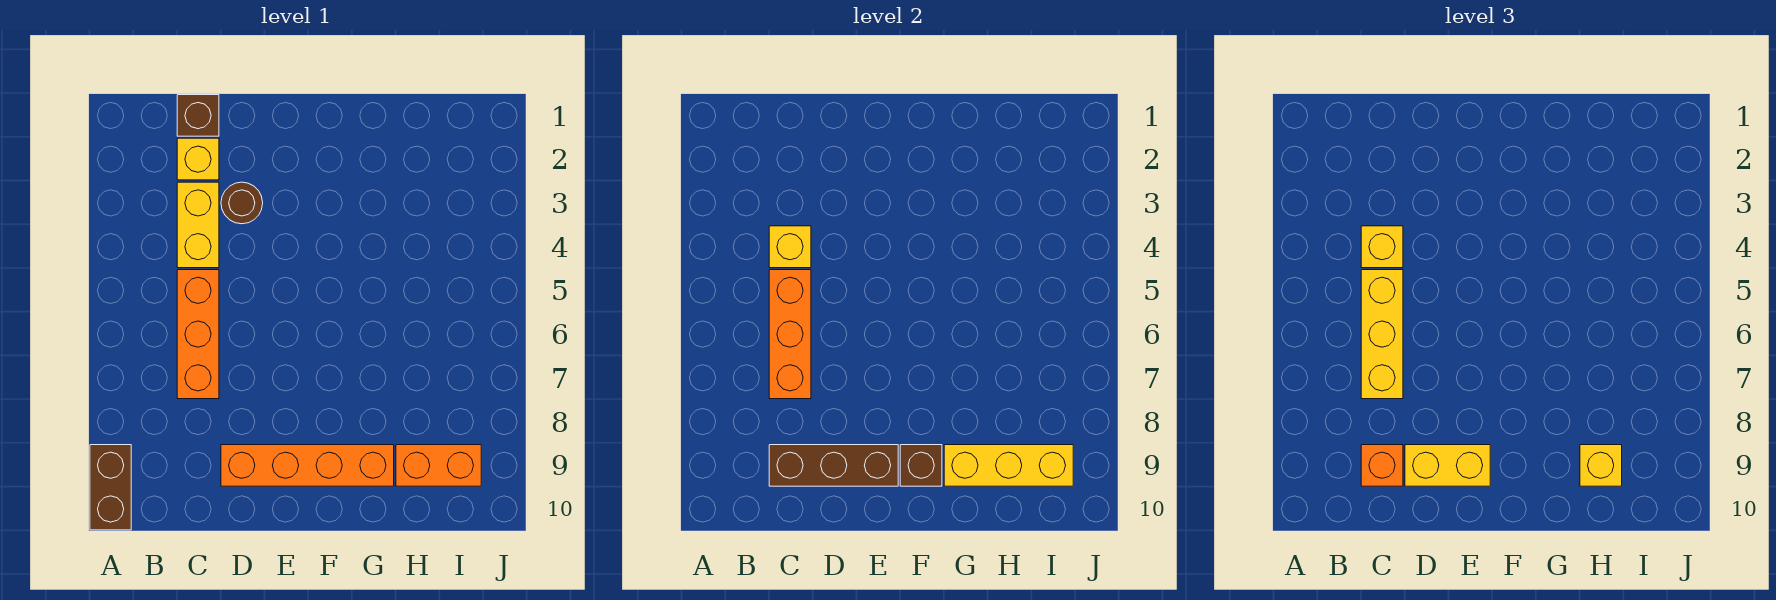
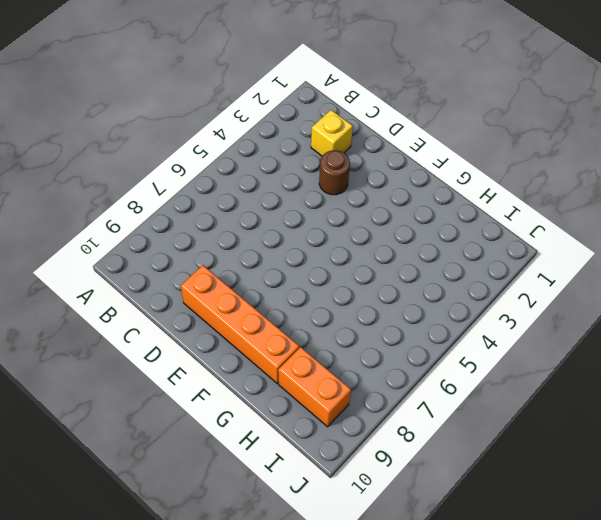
none -> brown brick A9:A10 level 1
none -> brown brick C1 level 1
none -> yellow brick C3:C4 level 1

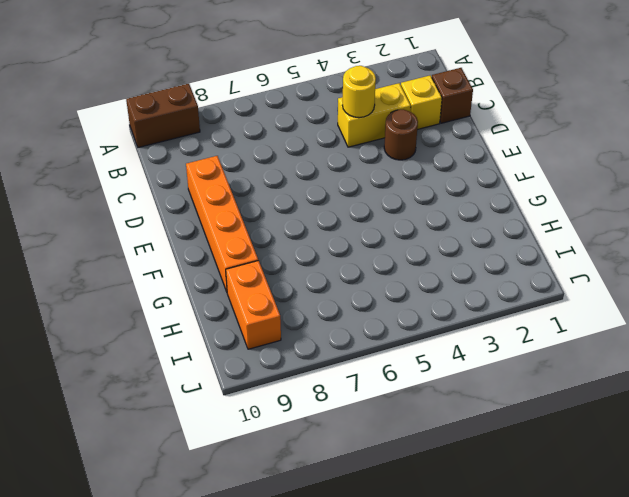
yellow round brick C4 level 2 -> yellow brick C4 level 2
none -> orange brick C5:C7 level 1
none -> orange brick C5:C7 level 2
none -> brown brick C9:E9 level 2

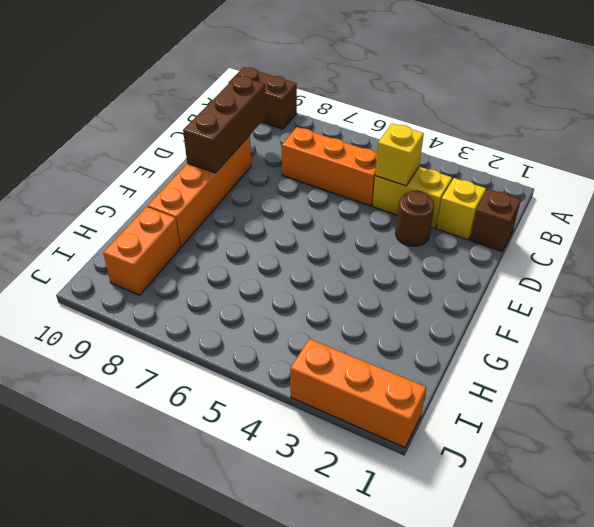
orange brick J1:J3 level 1 -> orange brick C5:C7 level 2
none -> brown brick F9 level 2
none -> yellow brick G9:I9 level 2
none -> yellow brick C4 level 3

